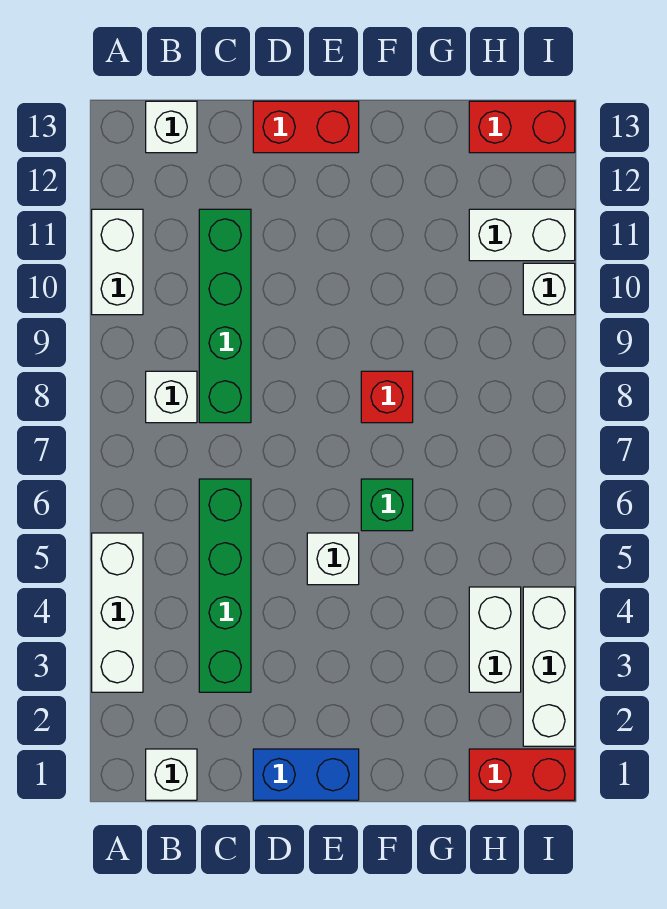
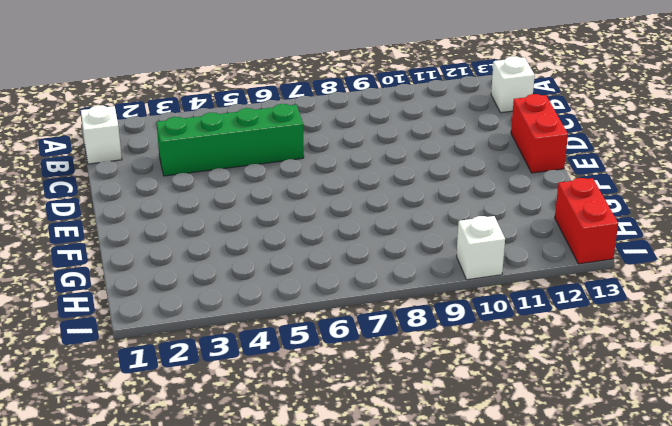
none -> white brick A3:A5 level 1
none -> white brick A10:A11 level 1
none -> white brick B8 level 1

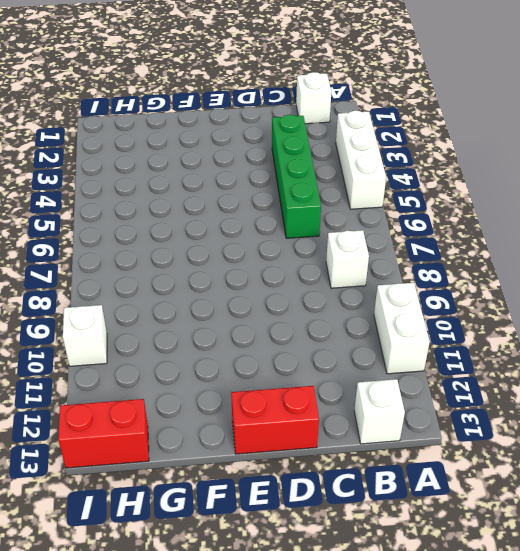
none -> green brick C8:C11 level 1
none -> blue brick D1:E1 level 1
none -> white brick E5 level 1

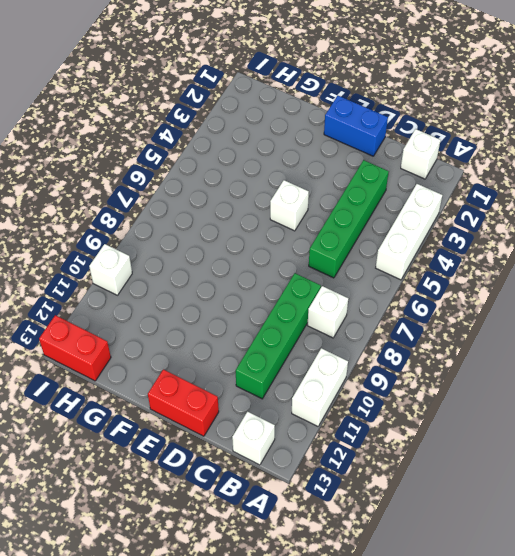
none -> green brick F6 level 1
none -> red brick F8 level 1
none -> red brick H1:I1 level 1

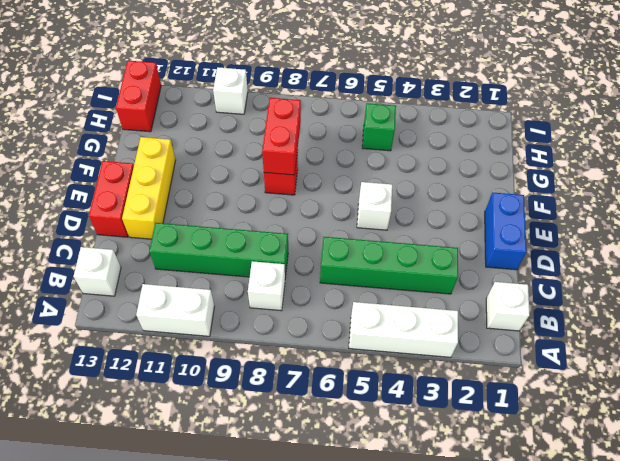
yellow brick D12:F12 level 1 -> none
red brick F8:G8 level 2 -> red brick H1:I1 level 1
green brick H5 level 1 -> green brick F6 level 1
none -> white brick H3:H4 level 1
none -> white brick H11:I11 level 1
none -> white brick I2:I4 level 1

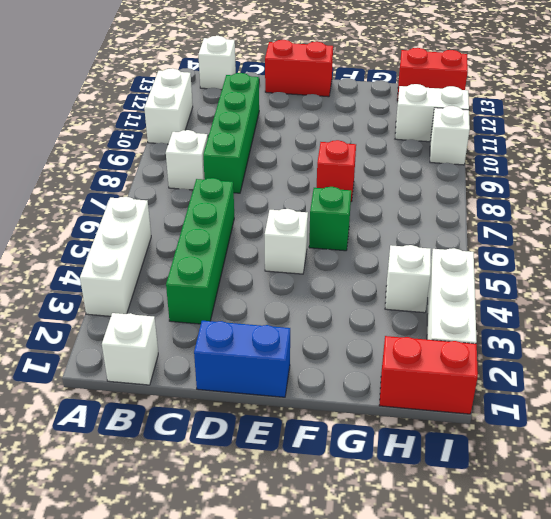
white brick H4 level 1 -> white brick H3:H4 level 1

